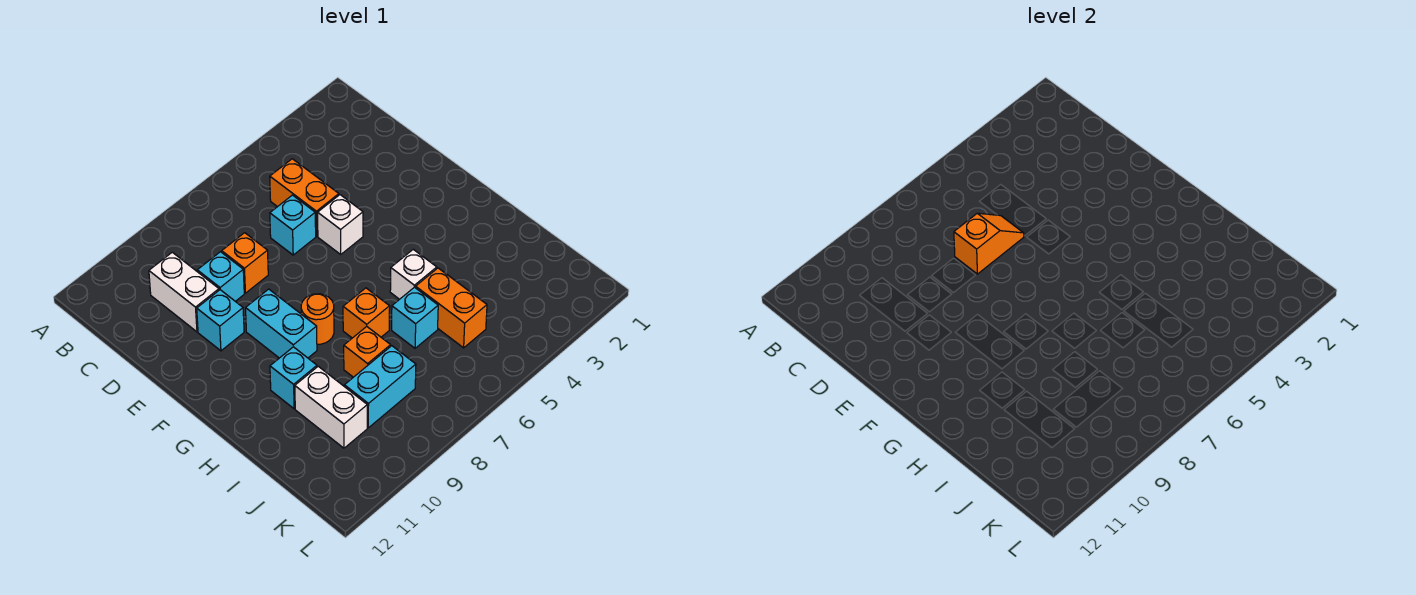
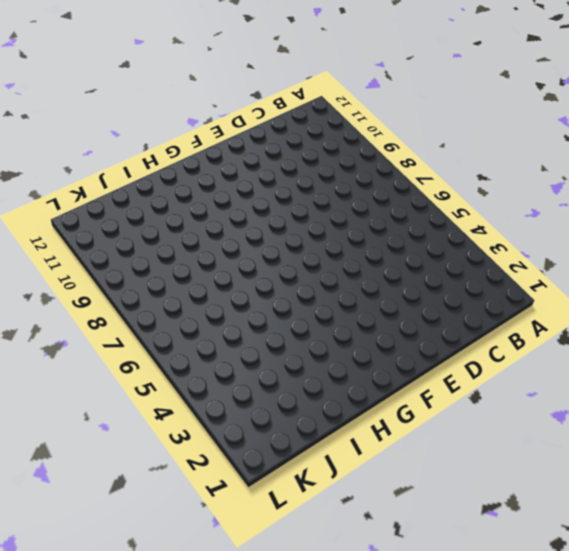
none -> orange brick C5:D5 level 1
none -> white brick C10:D10 level 1
none -> cyan brick D6 level 1

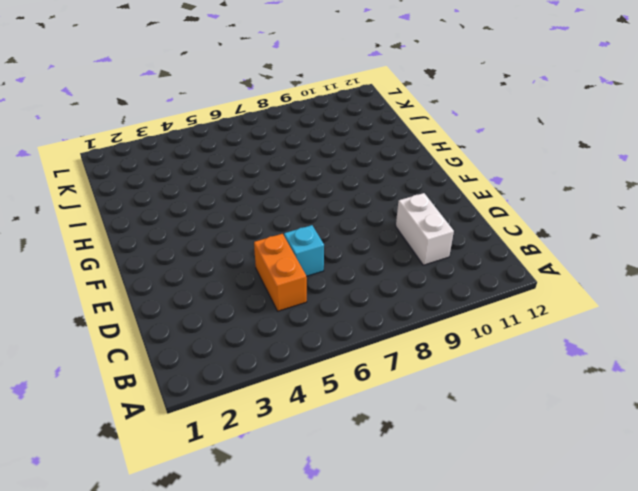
none -> orange brick D8 level 1
none -> cyan brick D9 level 1
none -> white brick E5 level 1

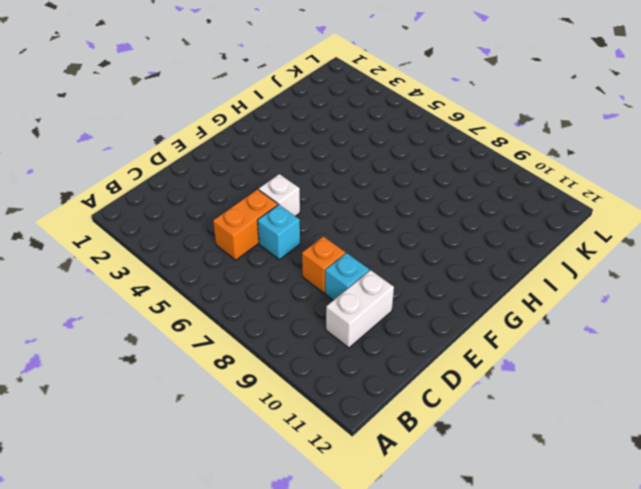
none -> cyan brick E10 level 1
none -> cyan brick F9:G9 level 1
none -> orange round brick G8 level 1

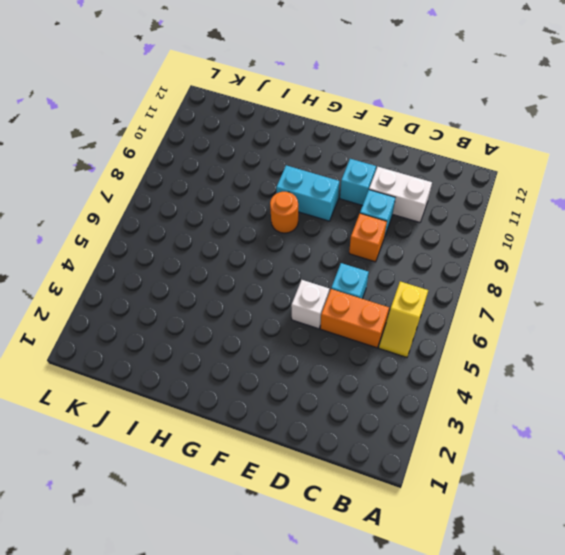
yellow slope B5:B6 level 1 top 6 -> none
none -> white brick H5 level 1
none -> orange brick H7 level 1
none -> cyan brick H10 level 1

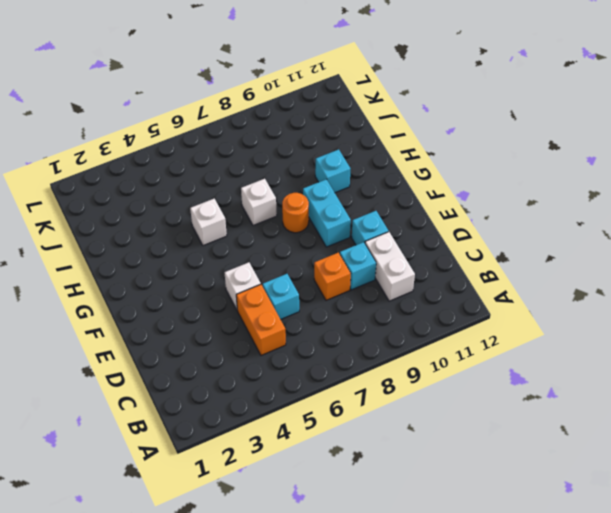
white brick H7 level 1 -> orange brick H7 level 1
none -> orange brick I5:J5 level 1
none -> cyan brick I6 level 1
none -> orange brick I8 level 1

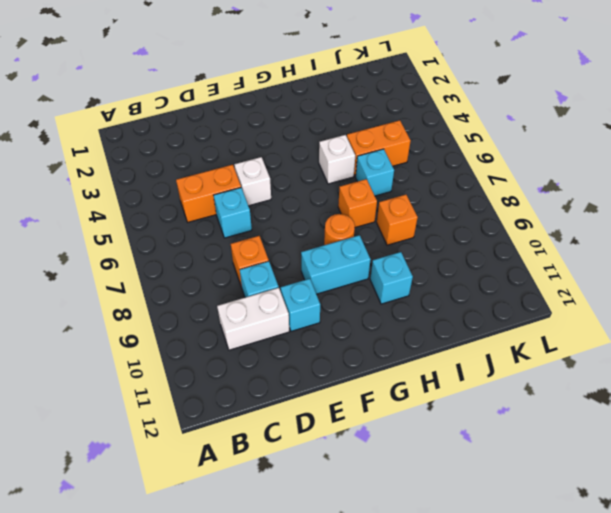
none -> white brick I10:J10 level 1
none -> cyan brick J8:J9 level 1
none -> orange slope D6:D7 level 2 top 7

